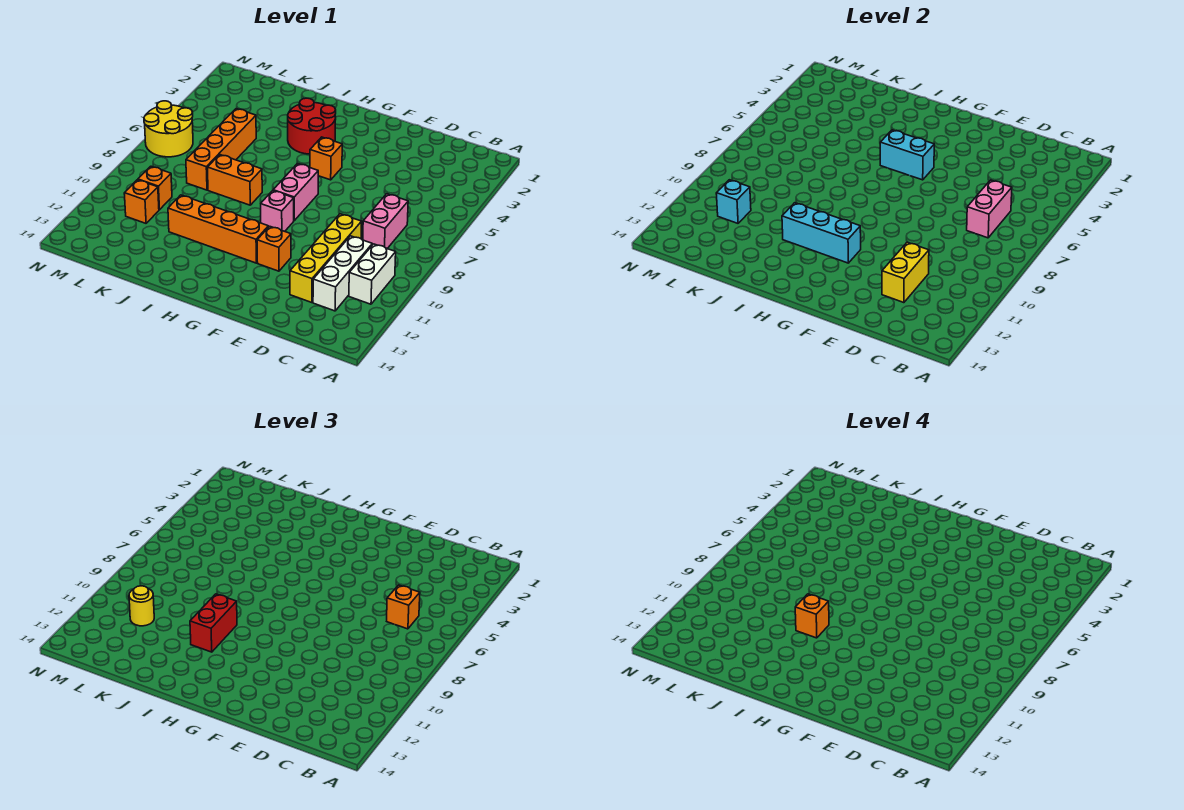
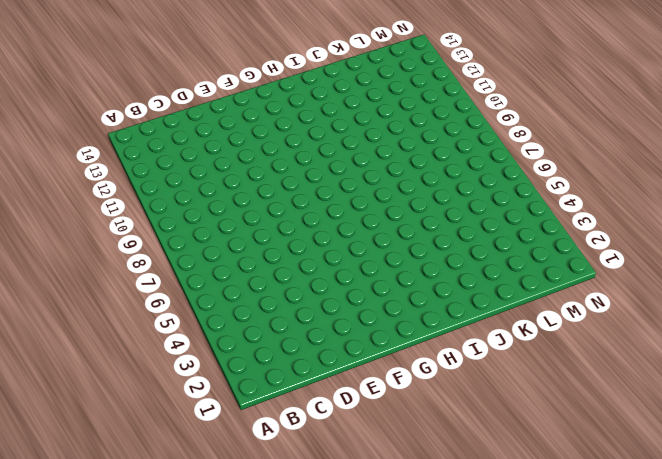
none -> white brick B10:B11 level 1
none -> pink brick C7:C8 level 1
none -> white brick C10:C12 level 1

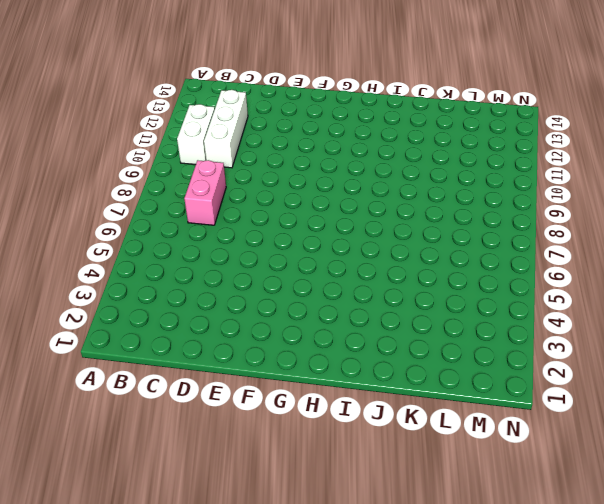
none -> yellow brick D9:D12 level 1
none -> orange brick F11 level 1
none -> orange brick G5 level 1

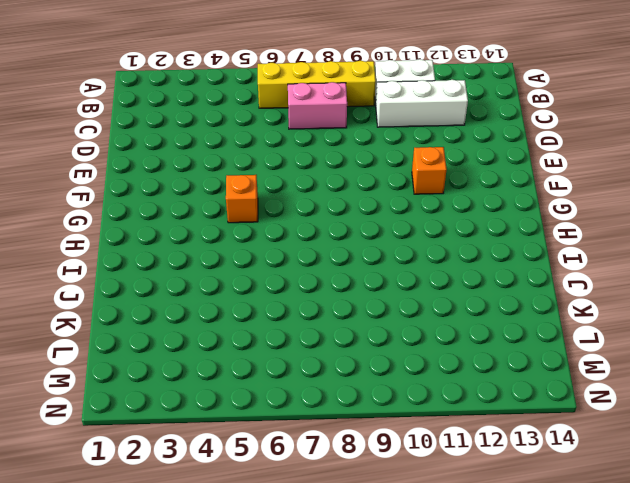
yellow brick B6:B9 level 1 -> yellow brick D9:D12 level 1
none -> pink brick G7:G8 level 1
none -> pink brick G9 level 1
none -> orange brick G11:J11 level 1

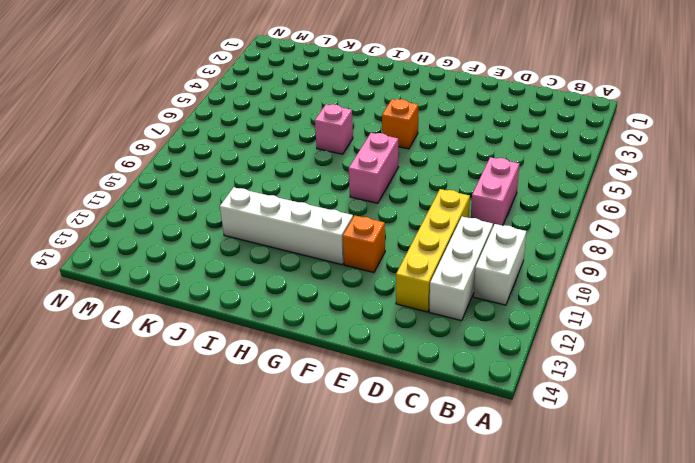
white brick G11:J11 level 1 -> orange brick G11:J11 level 1
pink brick I6 level 1 -> pink brick G9 level 1
none -> red round brick H3:I4 level 1
none -> orange brick I8:J8 level 1
none -> orange brick K5:K8 level 1

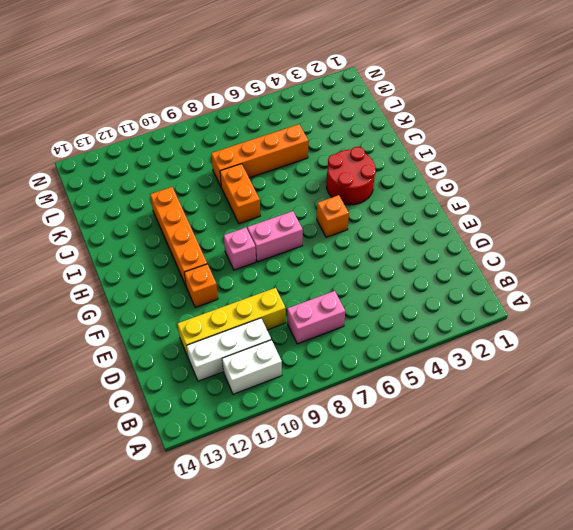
none -> orange brick L10 level 1
none -> orange brick L11 level 1
none -> yellow round brick M6:N7 level 1

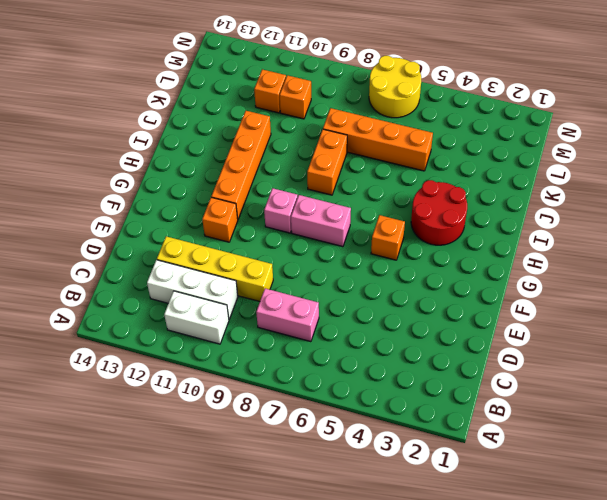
none -> pink brick C6:C7 level 2
none -> yellow brick D11:D12 level 2
none -> cyan brick G5:H5 level 2

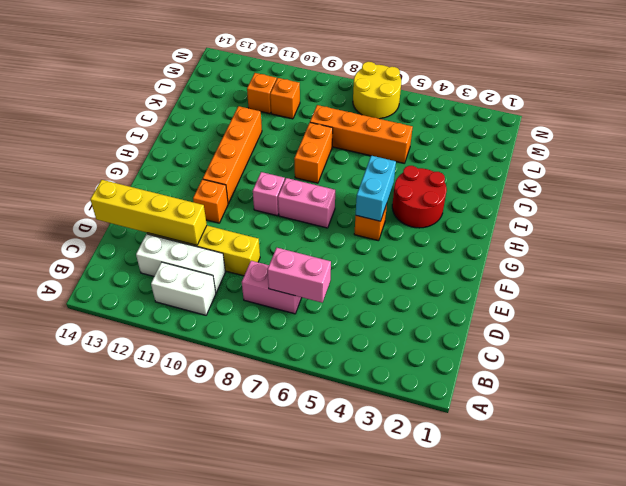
yellow brick D11:D14 level 2 -> yellow brick D11:D12 level 2
none -> cyan brick G11:I11 level 2
none -> cyan brick L11 level 2
none -> orange brick C6 level 3

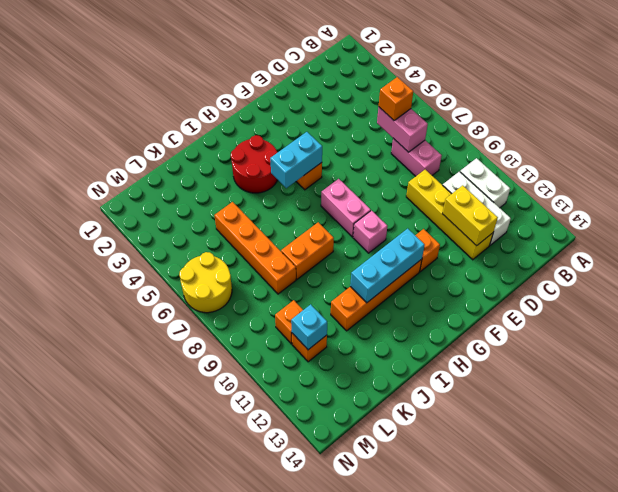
none -> red brick I10:I11 level 3
none -> yellow round brick L11 level 3
none -> orange brick I10 level 4

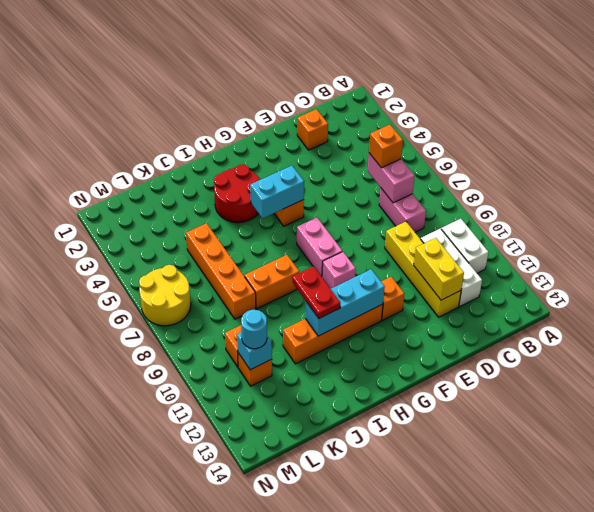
orange brick D2 level 1 -> orange brick I10 level 4
red plate I10:I11 level 3 -> red brick I10:I11 level 3
cyan round brick L11 level 3 -> yellow round brick L11 level 3

